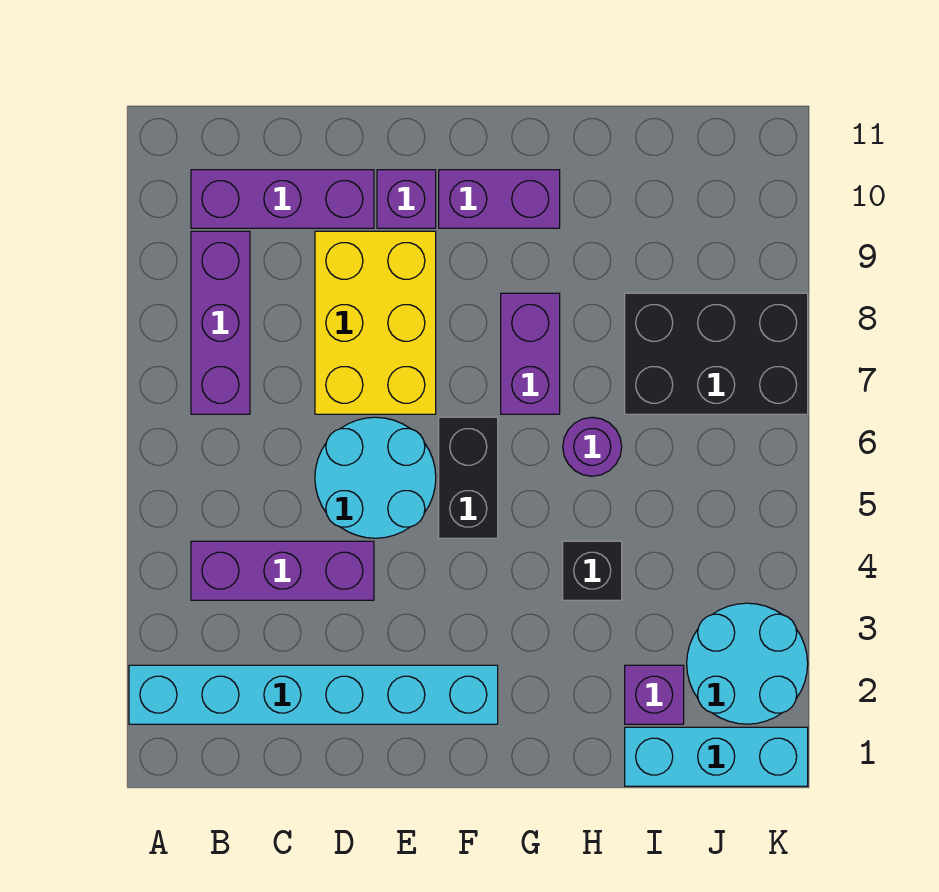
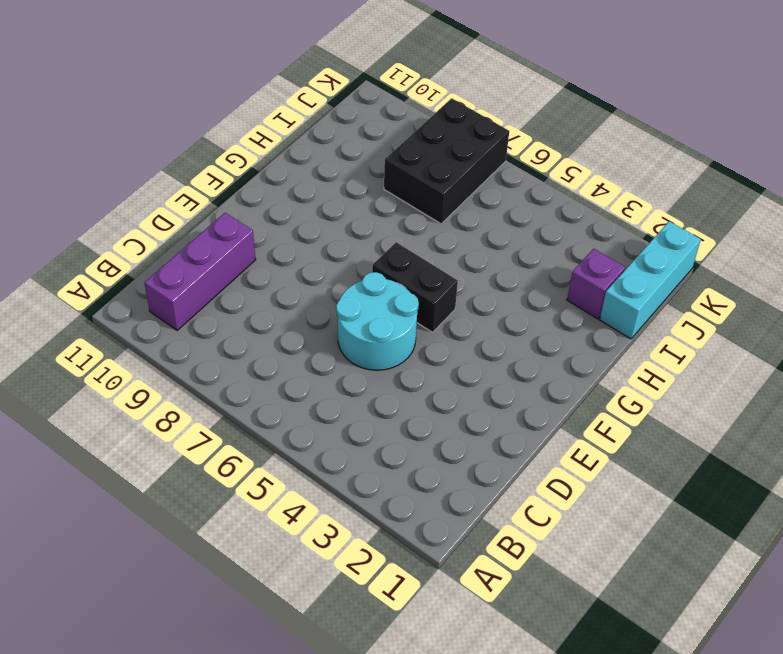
none -> cyan brick A2:F2 level 1
none -> purple brick B4:D4 level 1
none -> purple brick B7:B9 level 1

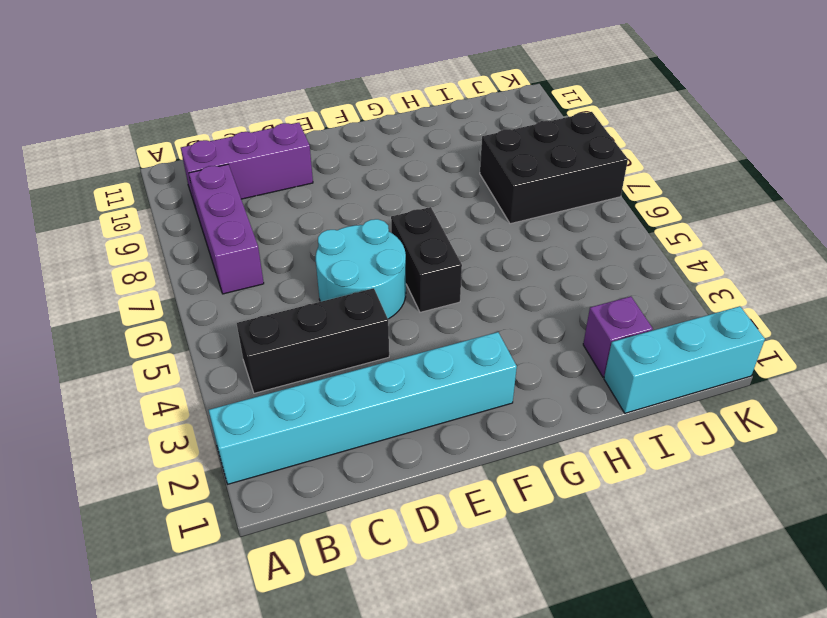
black brick B4:D4 level 1 -> purple brick B4:D4 level 1
none -> yellow brick D7:E9 level 1
none -> purple brick E10 level 1
none -> purple brick F10:G10 level 1

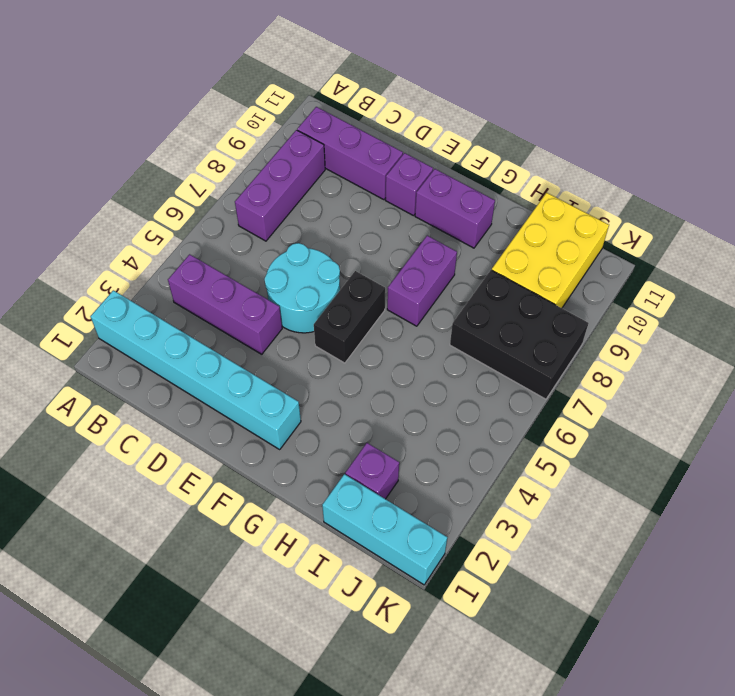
yellow brick I9:J11 level 1 -> yellow brick D7:E9 level 1
none -> black brick H4 level 1
none -> purple round brick H6 level 1
none -> cyan round brick J2:K3 level 1

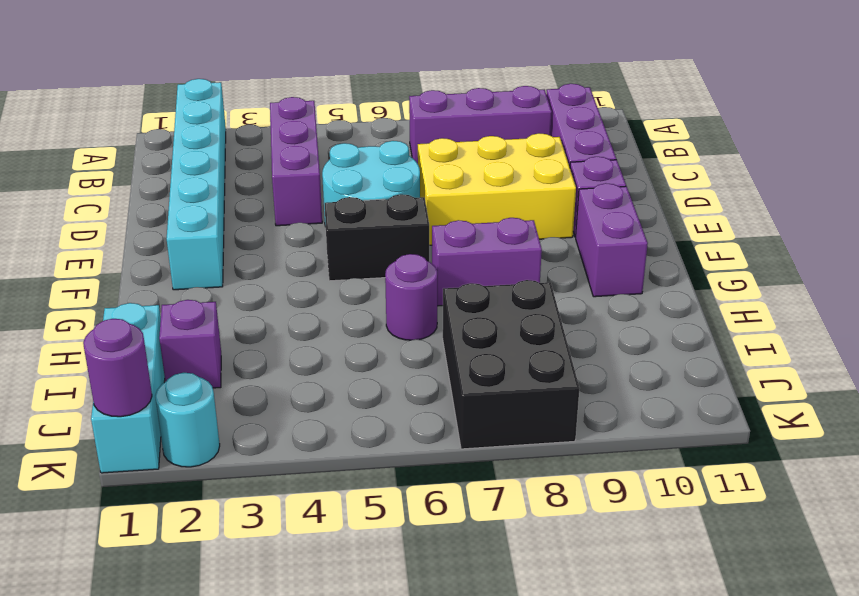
purple round brick K1 level 2 -> none
cyan round brick K2 level 1 -> cyan round brick J2:K3 level 1
none -> black brick H4 level 1

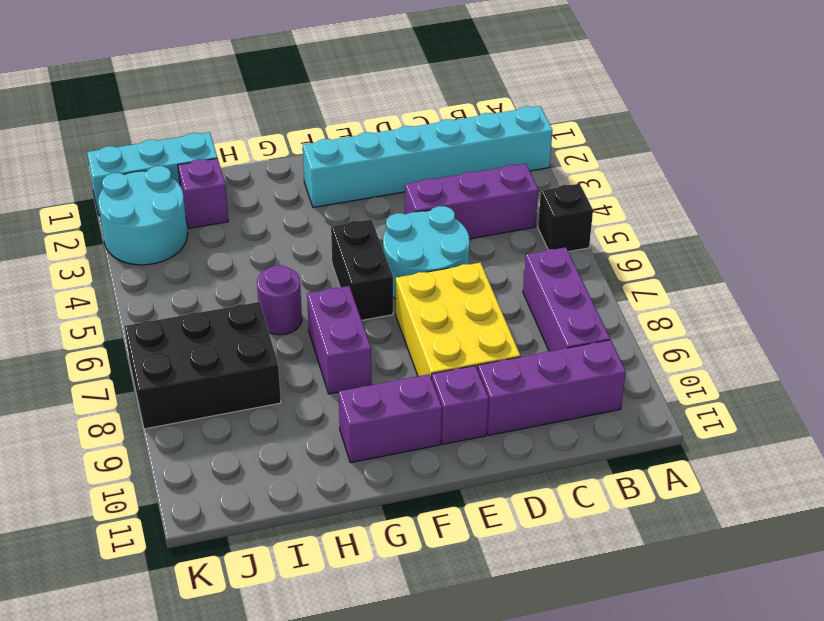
black brick A5 level 1 -> black brick H4 level 1

